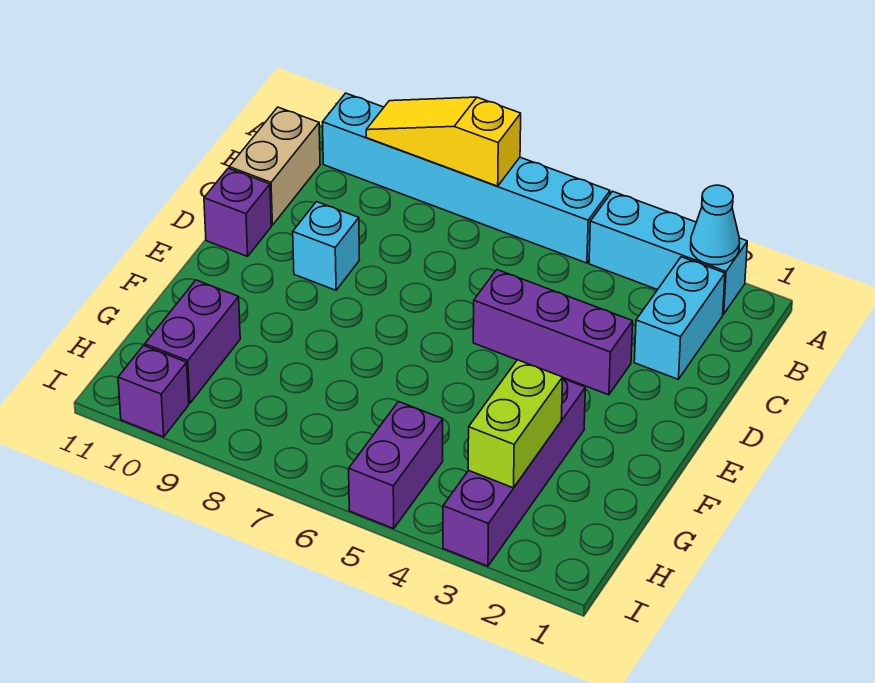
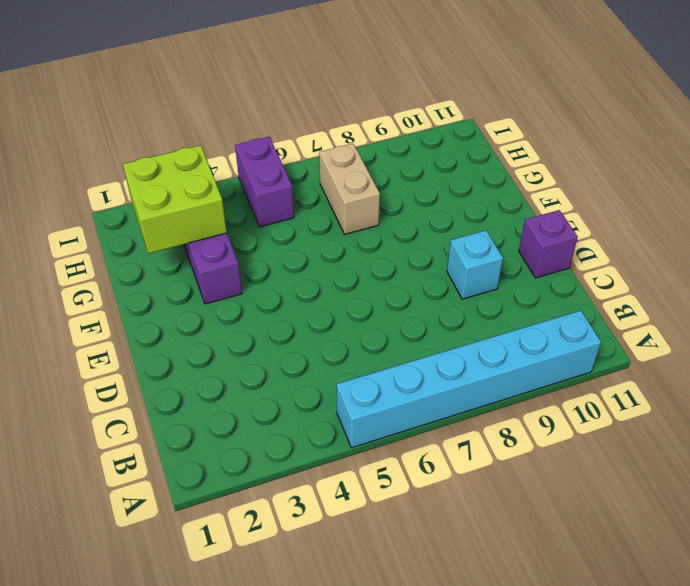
lime brick G2:H3 level 2 -> lime brick G3:H3 level 2
tan brick G7:H7 level 1 -> tan brick B11:C11 level 1
none -> cyan brick A2:A4 level 1
none -> cyan brick B2:C2 level 1
none -> purple brick D3:D5 level 1

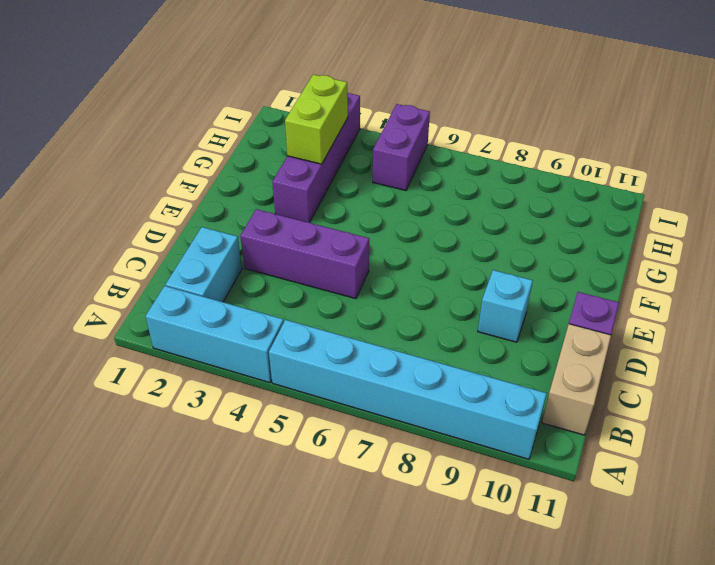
none -> purple brick G10:H10 level 1
none -> purple brick I10 level 1
none -> cyan cone A2 level 2

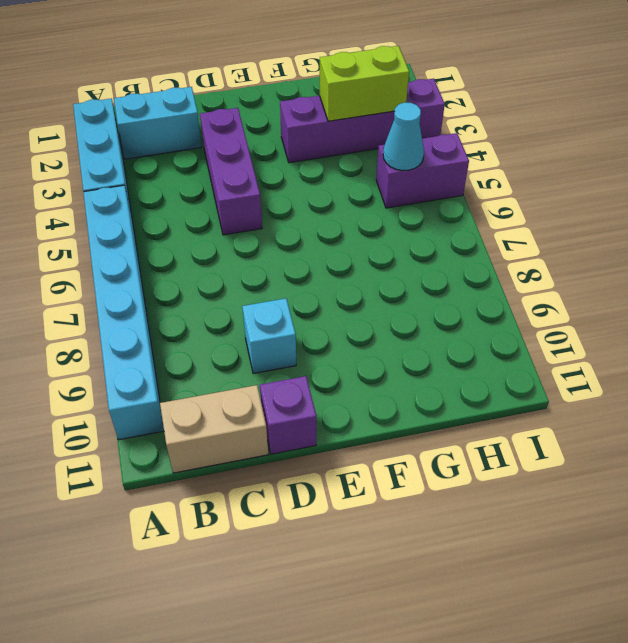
cyan cone H5 level 2 -> cyan cone A2 level 2
none -> purple brick G10:H10 level 1
none -> purple brick I10 level 1
none -> yellow slope A7:A9 level 2 top 7

